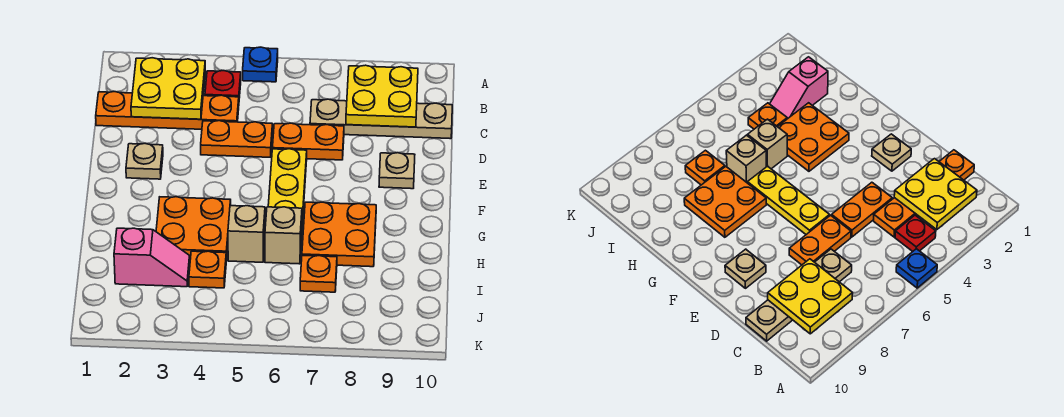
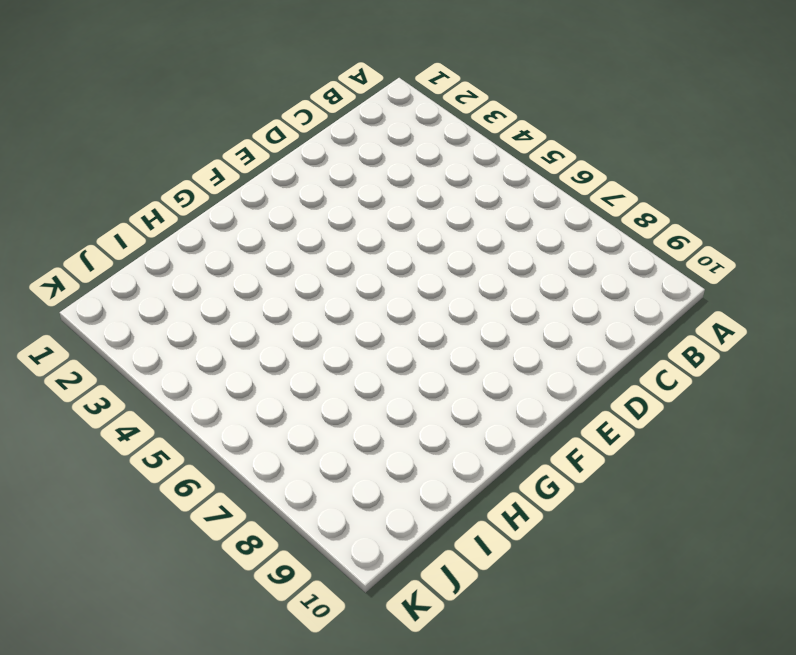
none -> blue plate A5 level 1
none -> red plate B4 level 1
none -> orange plate C1:C4 level 1

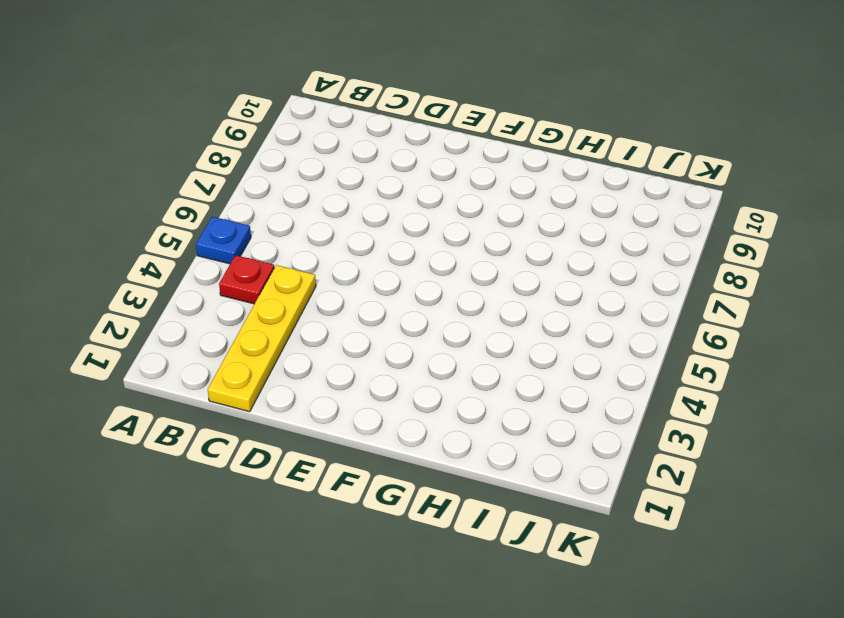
yellow plate C1:C4 level 1 -> orange plate C1:C4 level 1
none -> tan plate C7:C10 level 1
none -> orange plate D4:D5 level 1
none -> orange plate D6:D7 level 1

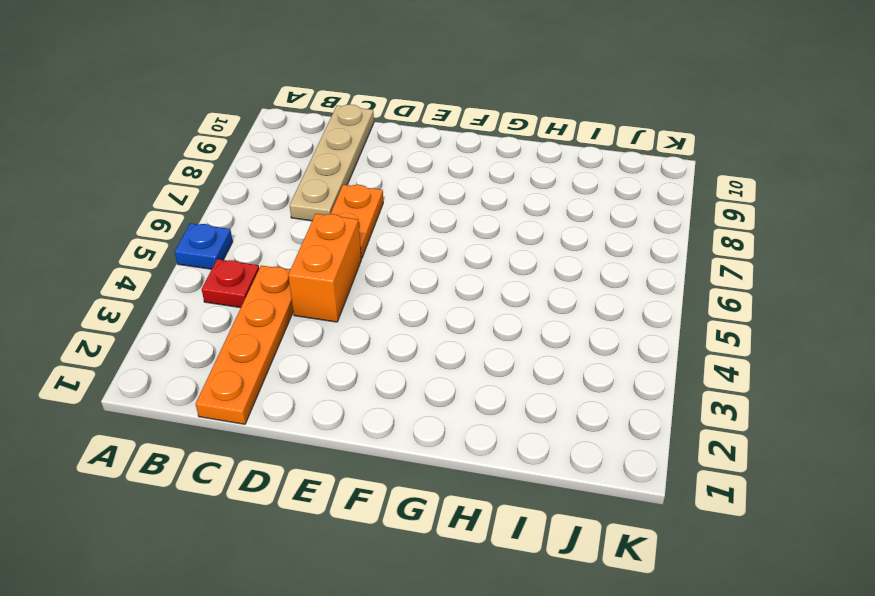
orange brick D4:D5 level 1 -> orange plate D4:D5 level 1
none -> tan plate E2 level 1
none -> yellow plate E6:G6 level 1
none -> tan plate E9 level 1

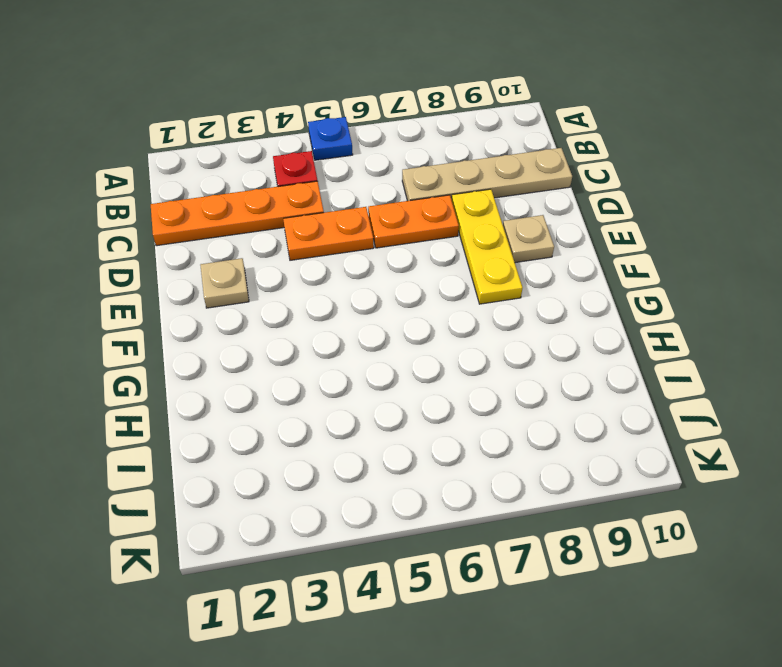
yellow plate D8:F8 level 1 -> yellow plate E6:G6 level 1
none -> orange plate G3:H4 level 1
none -> orange plate G7:H8 level 1
none -> tan brick H5 level 1

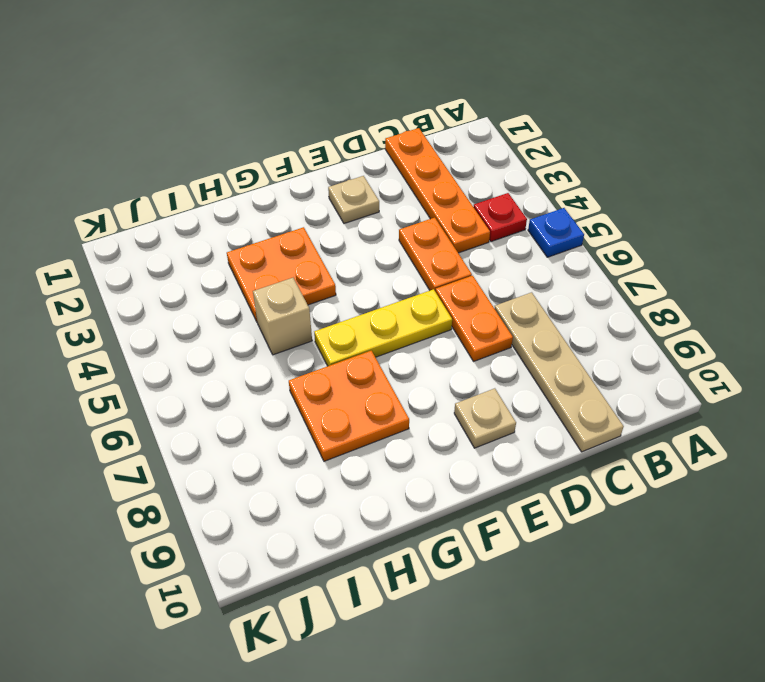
none -> tan brick H6 level 1
none -> pink slope I2:I3 level 1 top 2
none -> orange plate I4 level 1

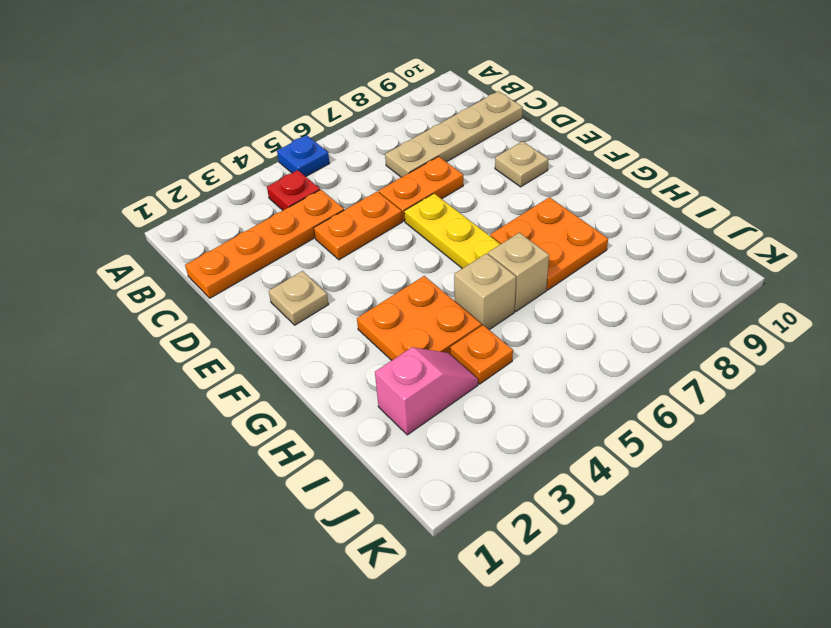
none -> orange plate I7 level 1
none -> yellow plate B2:C3 level 2
none -> yellow plate B8:C9 level 2

